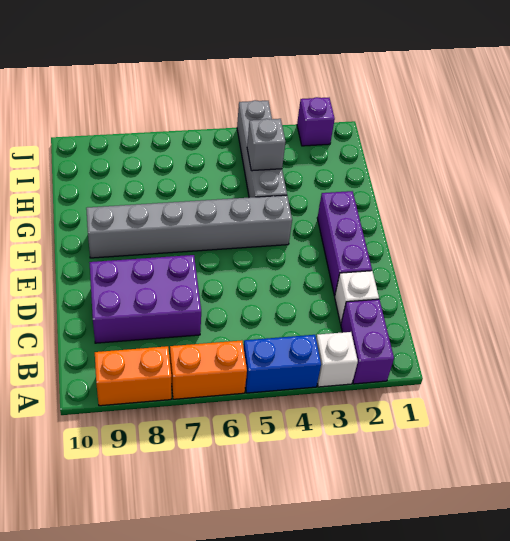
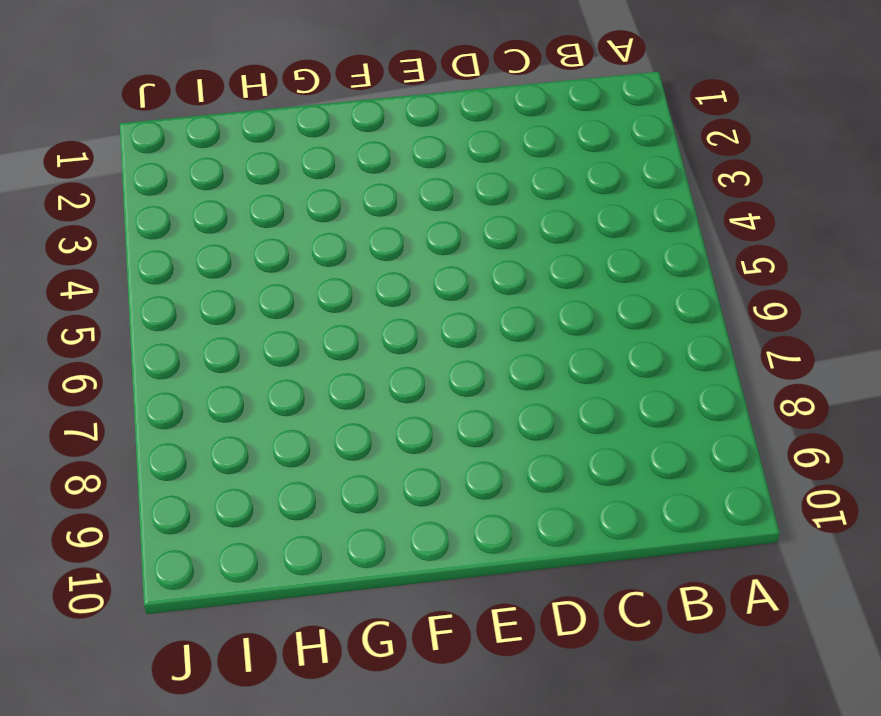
none -> purple brick A2:B2 level 1
none -> white brick A3 level 1
none -> blue brick A4:A5 level 1

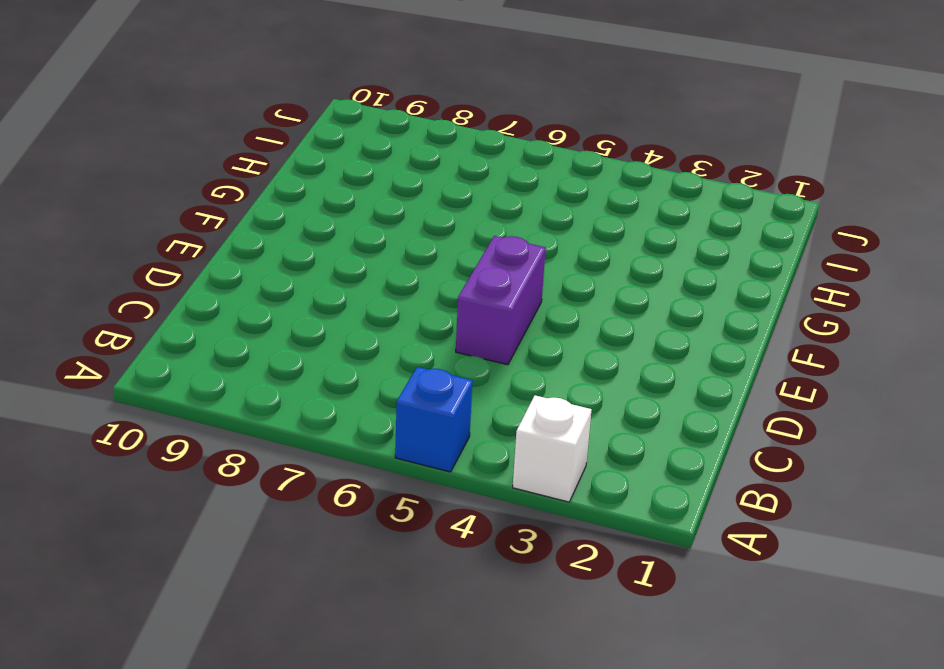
blue brick A5 level 1 -> blue brick A4:A5 level 1
purple brick D5:E5 level 1 -> purple brick A2:B2 level 1
none -> orange brick A6:A7 level 1
none -> orange brick A8:A9 level 1
none -> white brick C2 level 1

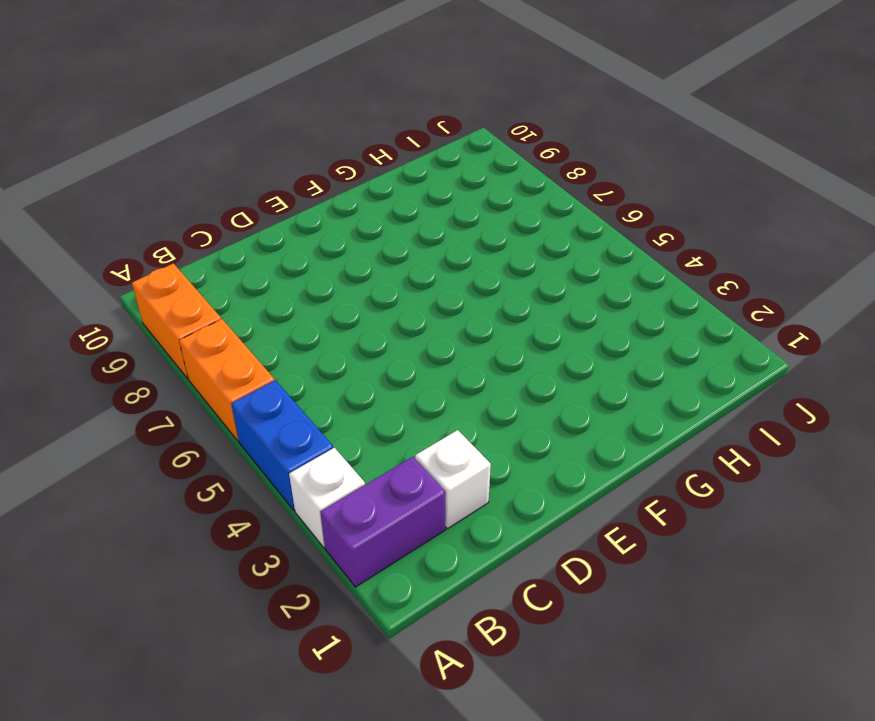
none -> purple brick C7:D9 level 1
none -> purple brick D2:F2 level 1
none -> grey brick F4:F9 level 1

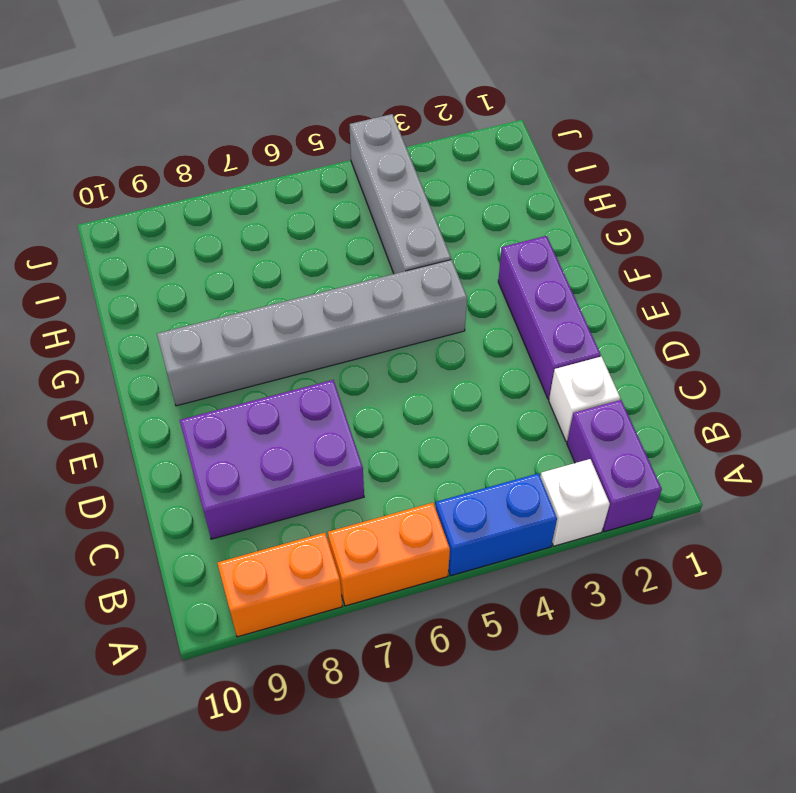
none -> purple brick J2 level 1
none -> grey brick H4 level 2

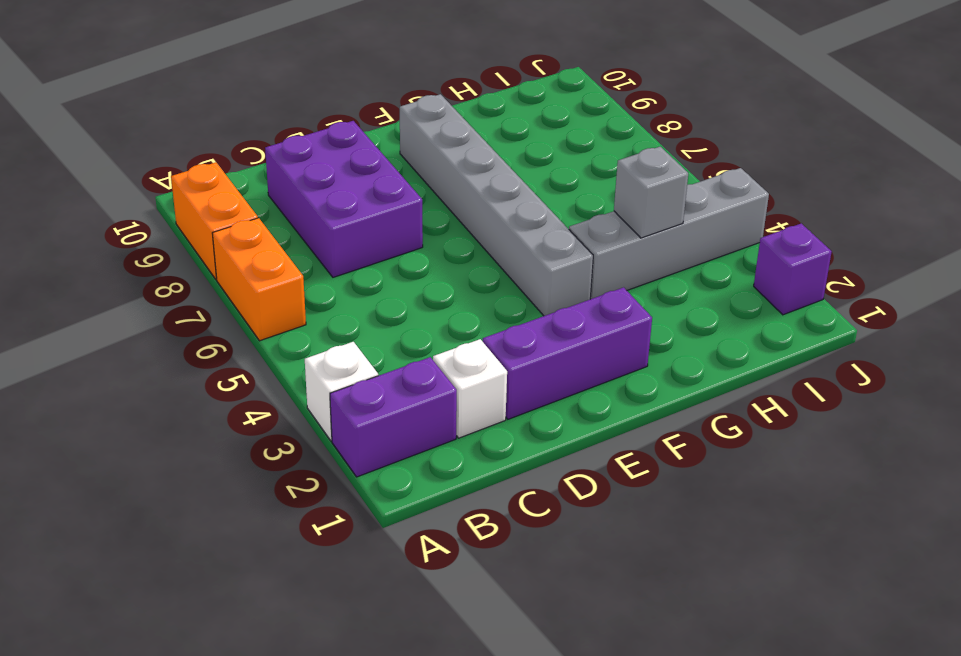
none -> blue brick A4:A5 level 1

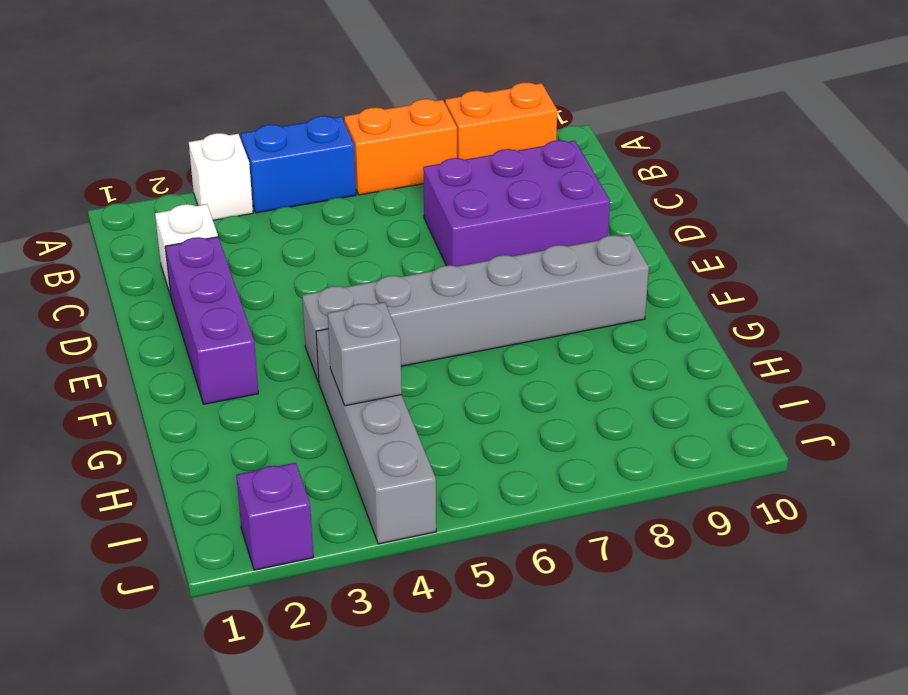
none -> purple brick A2:B2 level 1

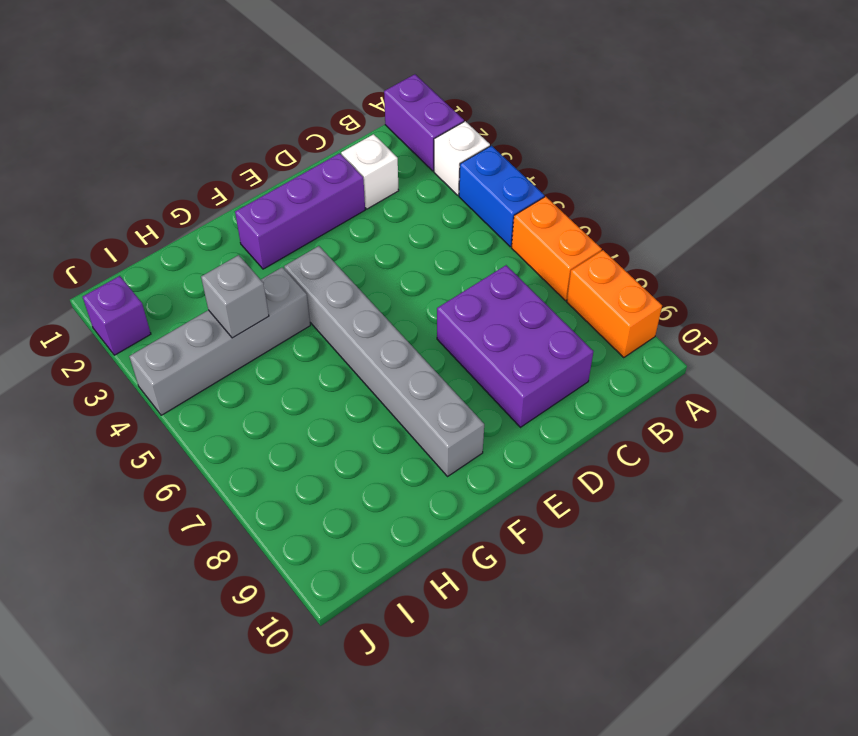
purple brick A1:A2 level 1 -> purple brick A2:B2 level 1

